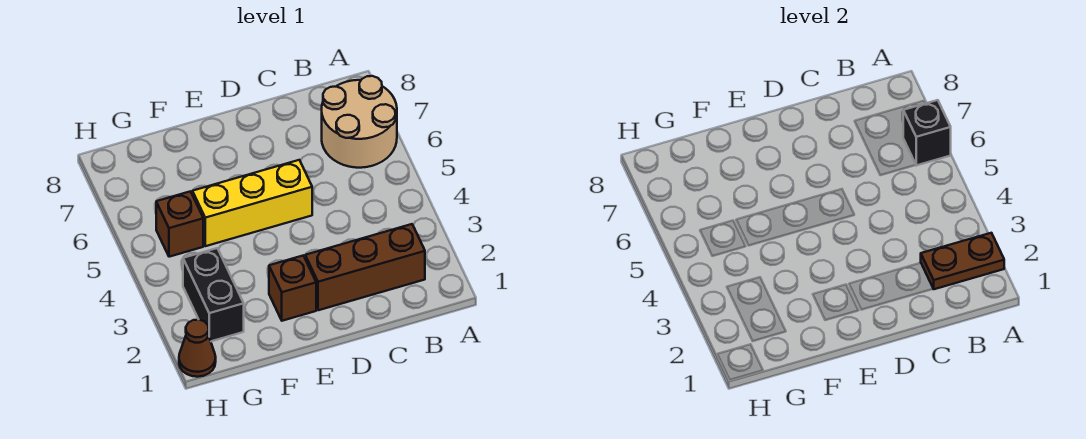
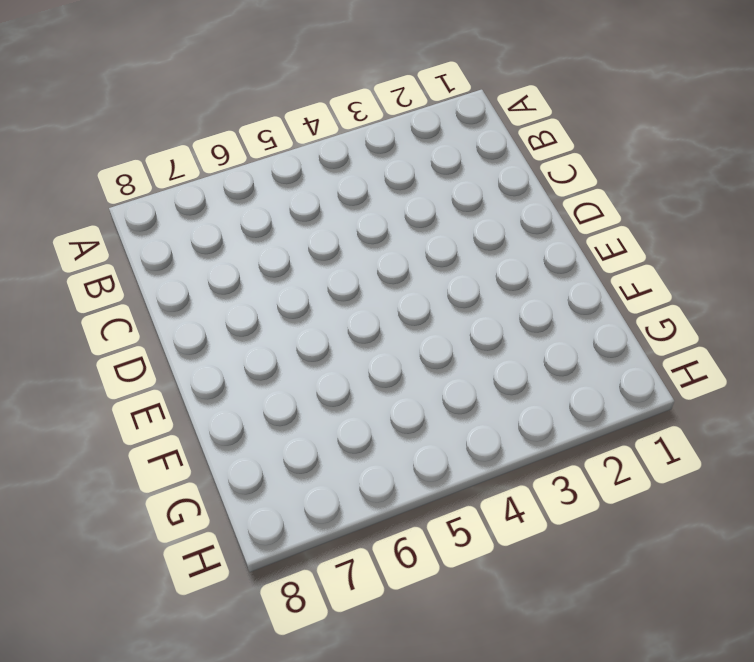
none -> tan round brick A6:B7 level 1
none -> brown brick B2:D2 level 1

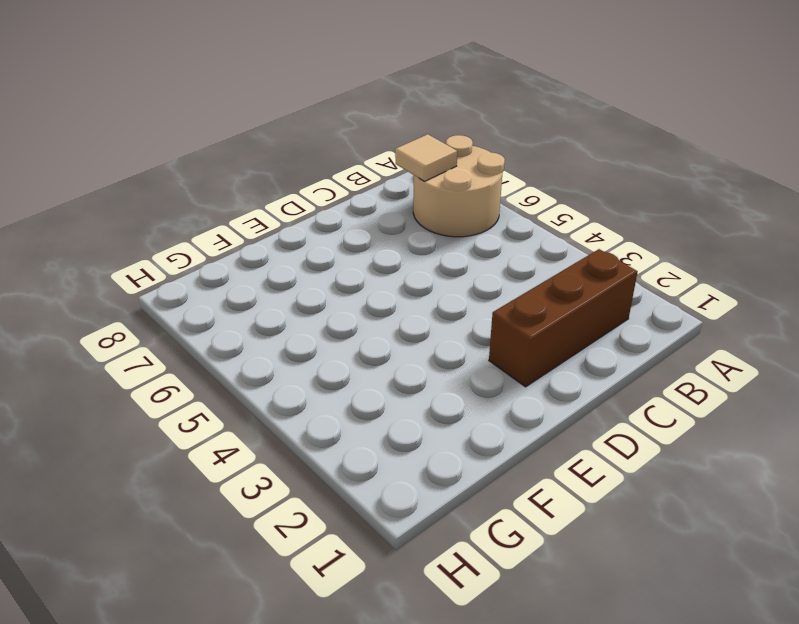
tan tile B7 level 2 -> none
none -> yellow brick D5:F5 level 1
none -> brown brick E2 level 1

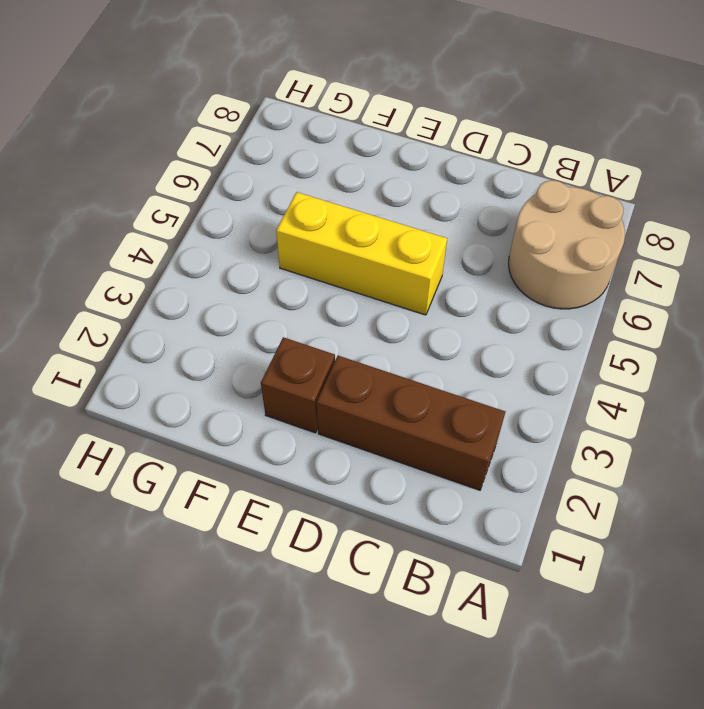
none -> black brick G2:G3 level 1
none -> brown brick G5 level 1

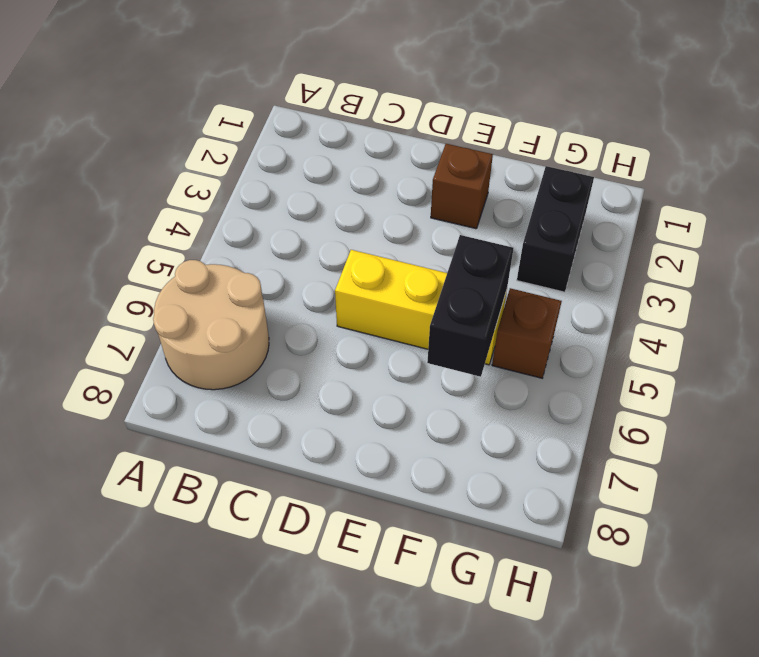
black brick F5:F6 level 2 -> none
none -> brown brick B2:D2 level 1
none -> brown cone H1 level 1

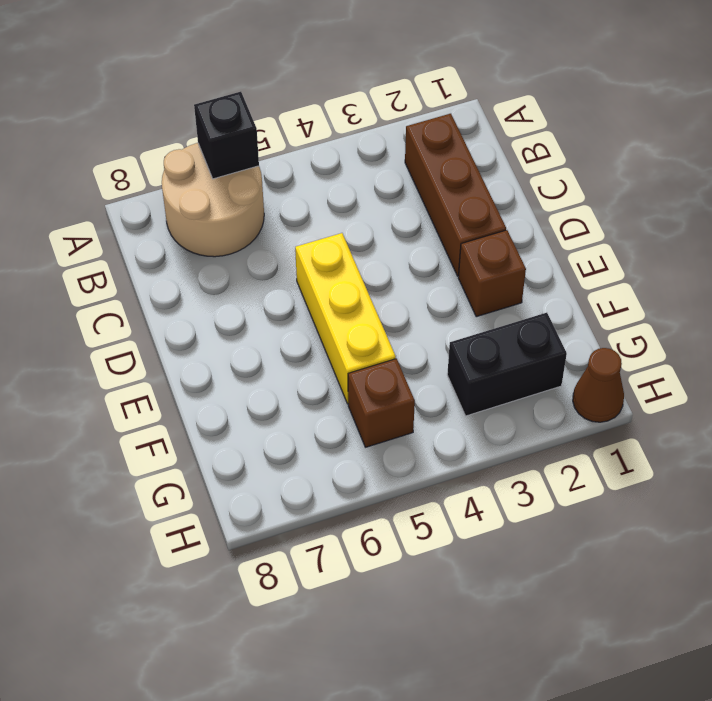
none -> brown plate A2:B2 level 2

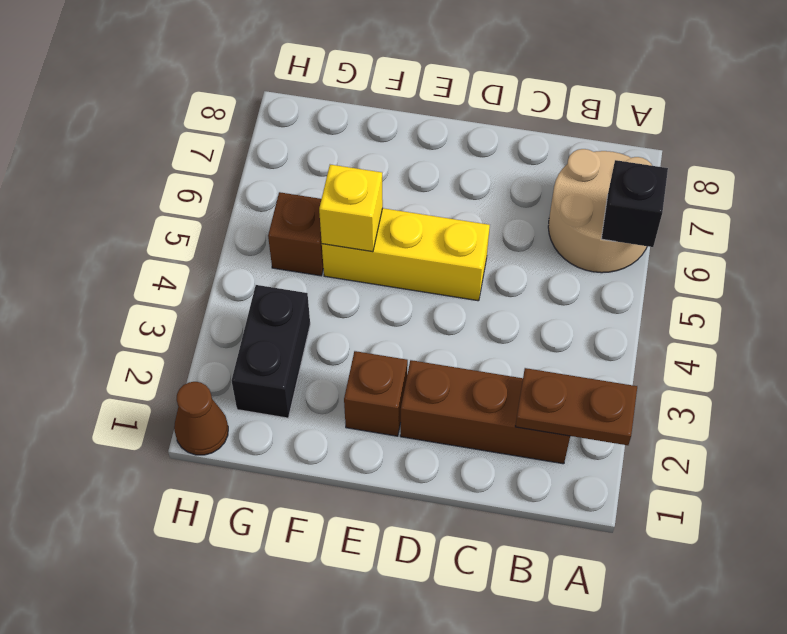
yellow brick F5 level 2 -> none

